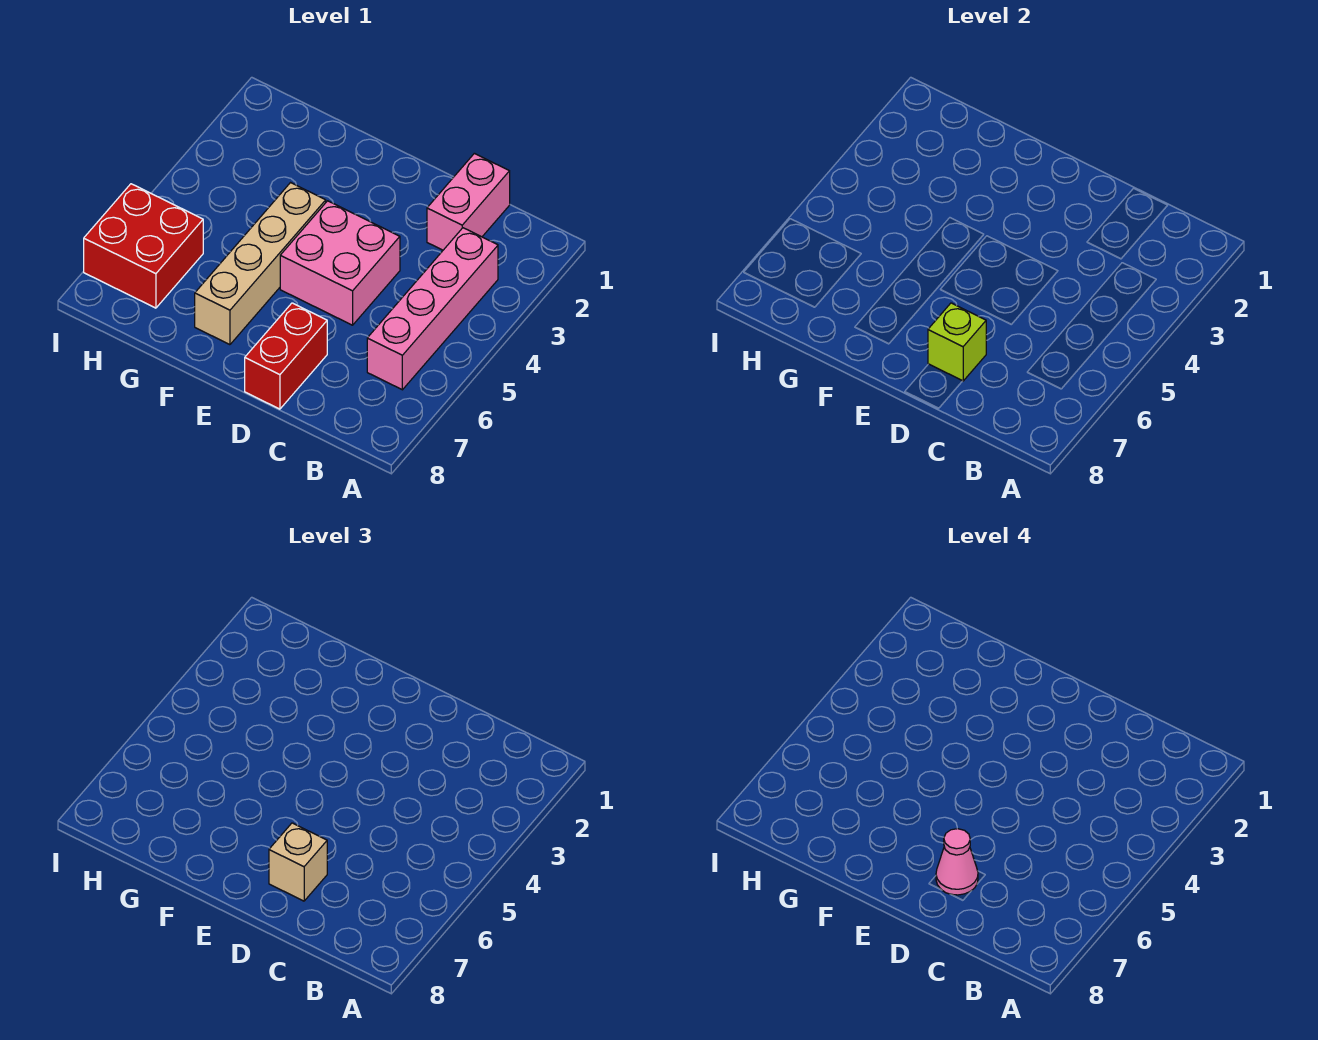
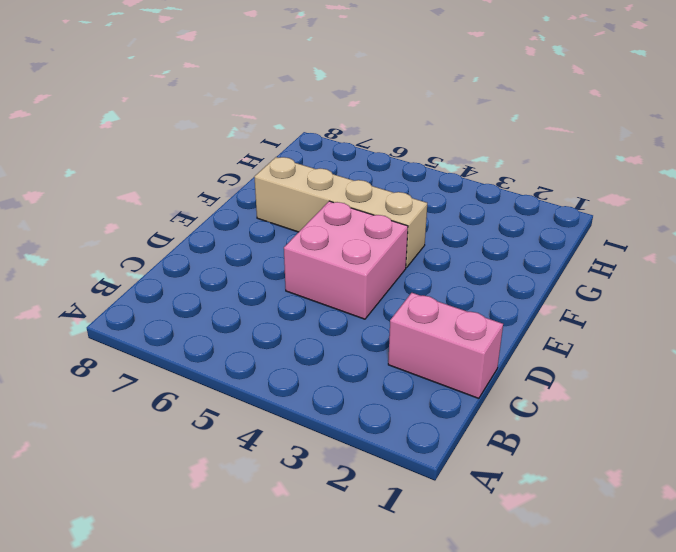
none -> pink brick B3:B6 level 1
none -> red brick D7:D8 level 1

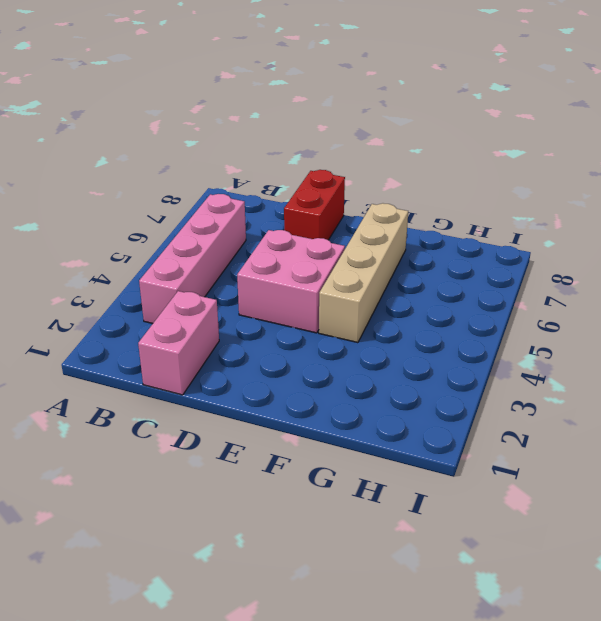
none -> red brick H6:I7 level 1
none -> lime brick D7 level 2

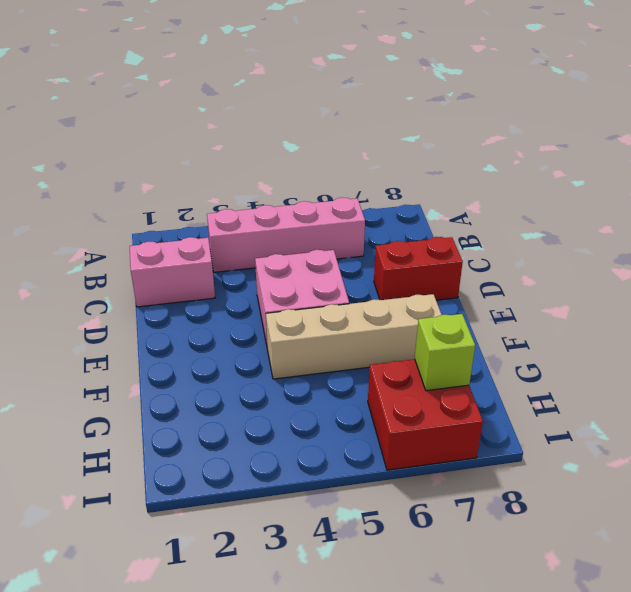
lime brick H7 level 2 -> lime brick D7 level 2
none -> tan brick D7 level 3
none -> pink cone D7 level 4

